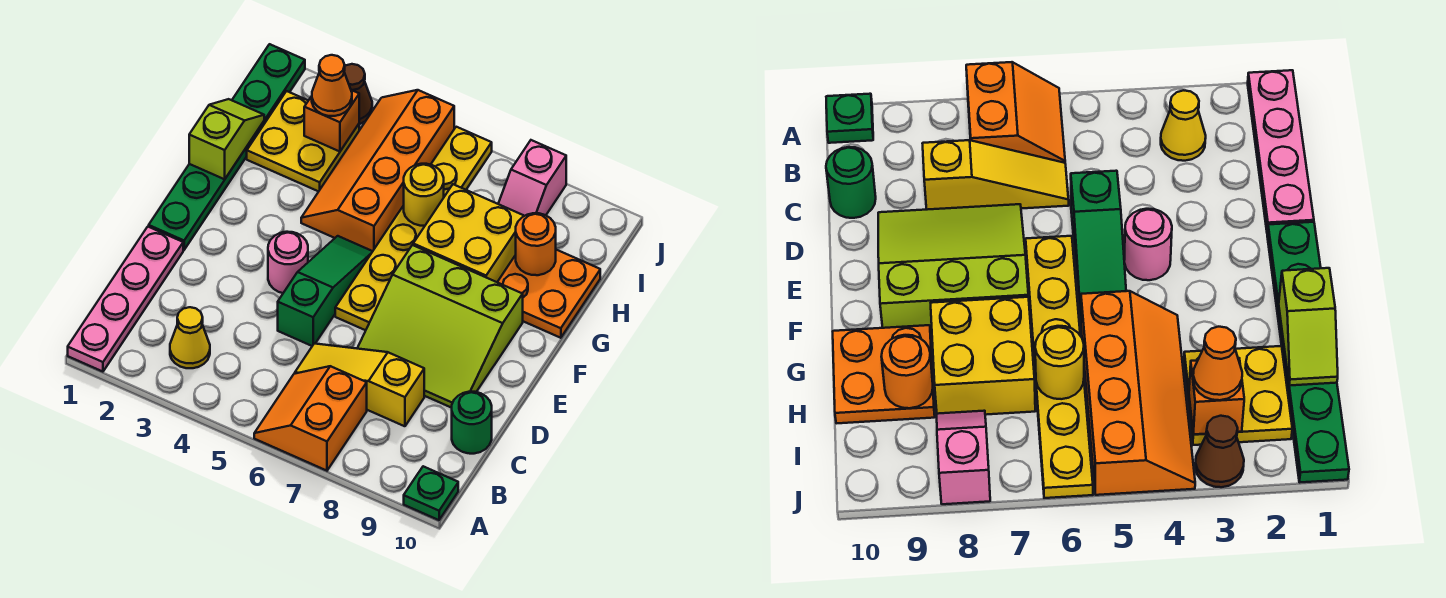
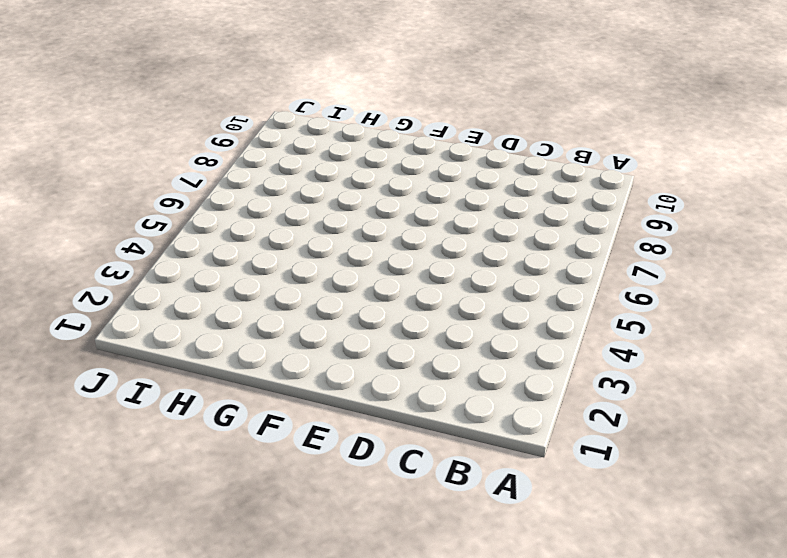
none -> pink plate A1:D1 level 1
none -> orange slope A6:B7 level 1 top 7
none -> green plate A10 level 1

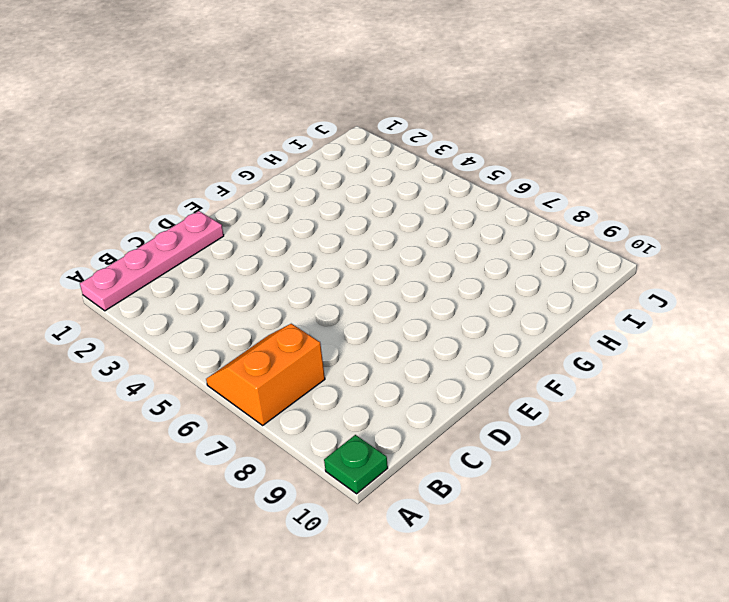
none -> yellow cone B3 level 1
none -> yellow slope C6:C8 level 1 top 8
none -> green round brick C10 level 1

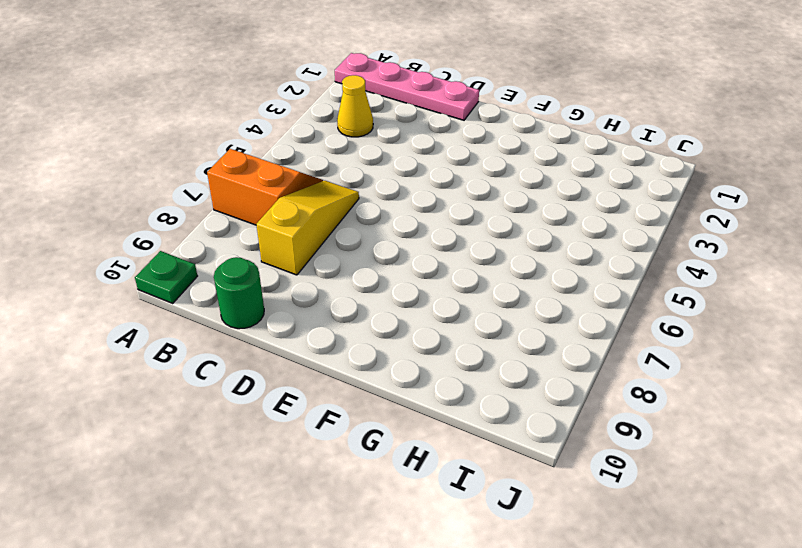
none -> green slope D5:F5 level 1 top D
none -> lime slope D7:F9 level 1 top F
none -> green plate E1:J1 level 1

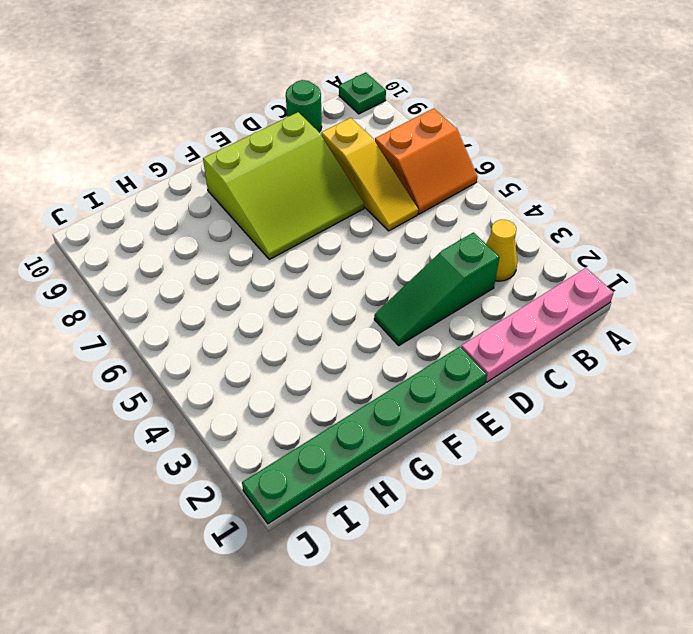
green slope C3:E3 level 1 top C -> green slope D5:F5 level 1 top D
lime slope D7:F9 level 1 top 9 -> lime slope D7:F9 level 1 top F
none -> pink round brick E4 level 1
none -> yellow plate E6:J6 level 1
none -> orange slope G4:J5 level 1 top 5

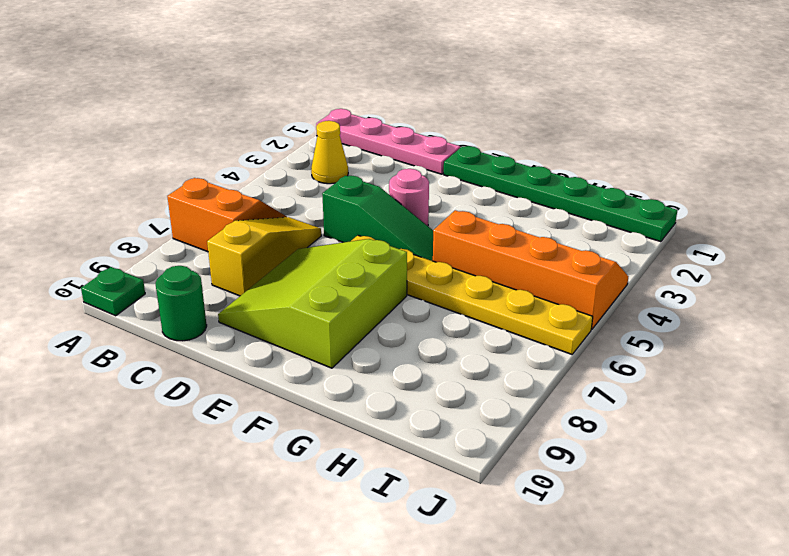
none -> yellow brick G7:H8 level 1
none -> orange plate G9:H10 level 1
none -> yellow plate H2:I3 level 1

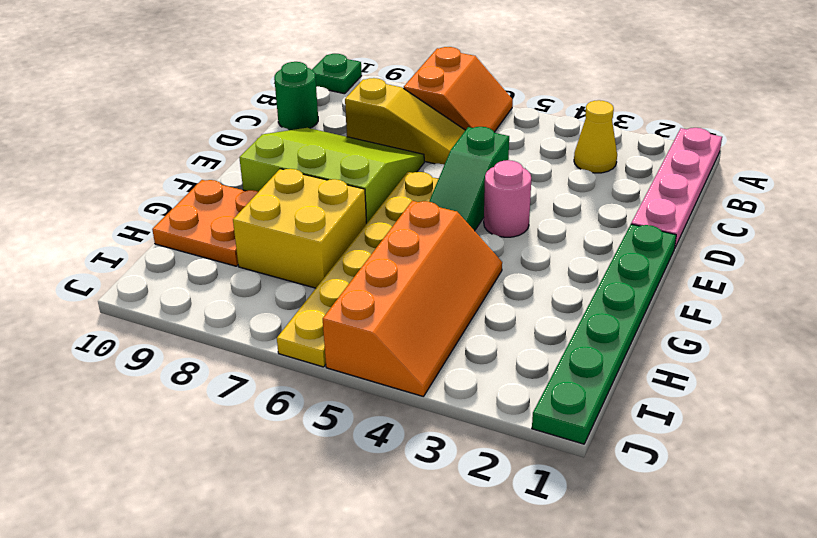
none -> yellow plate H2:I3 level 1
none -> pink slope I8:J8 level 1 top J
none -> brown cone J3 level 1

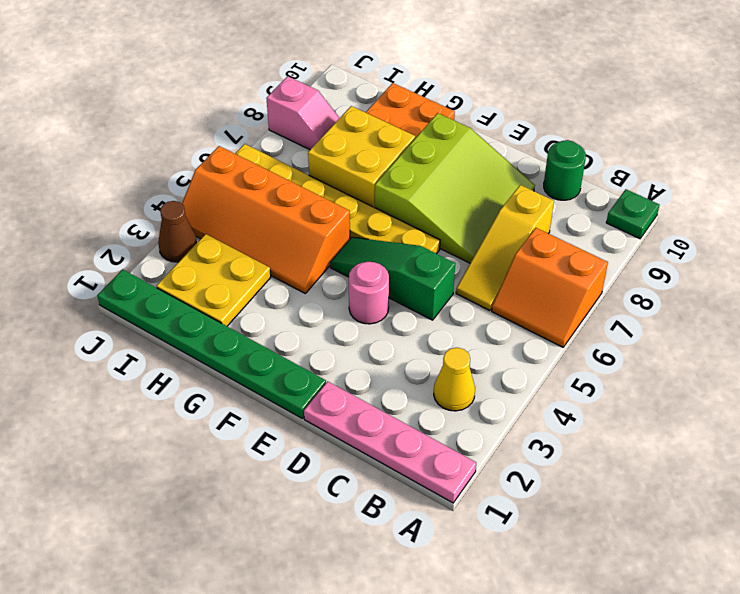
none -> lime slope G1:H1 level 2 top G
none -> yellow round brick H6 level 2
none -> orange round brick H9 level 2

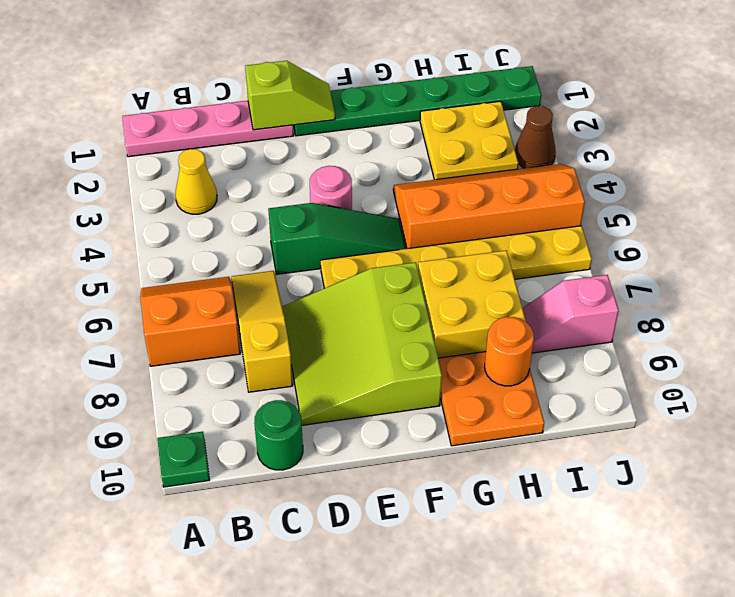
lime slope D1:E1 level 2 top D -> lime slope G1:H1 level 2 top G
none -> yellow round brick H6 level 2
none -> orange brick I3 level 2
none -> orange cone I3 level 3

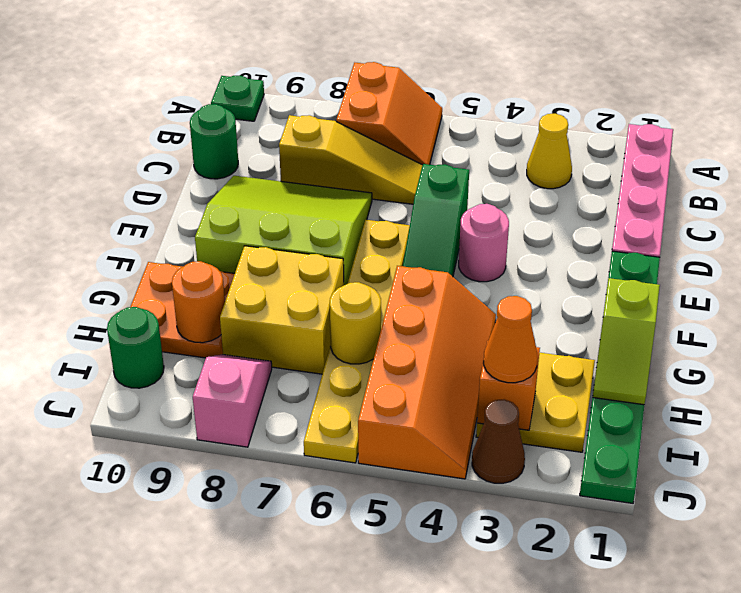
green round brick I10 level 1 -> none

